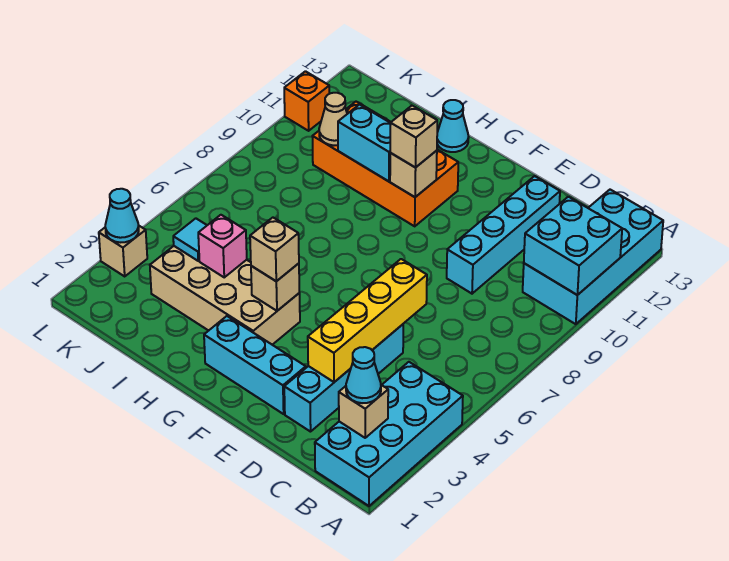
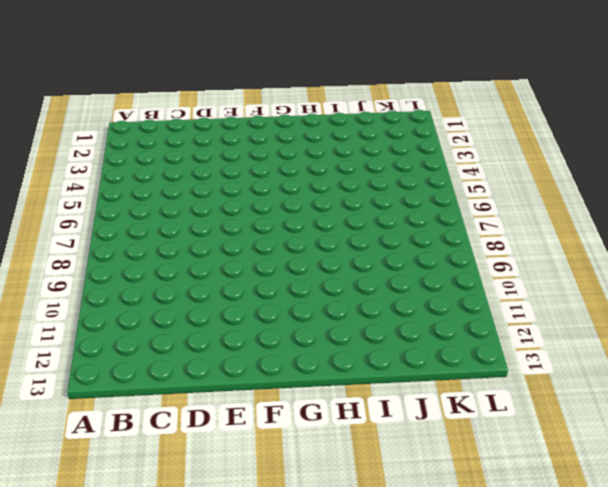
none -> cyan brick A1:B4 level 1
none -> cyan brick A10:B13 level 1
none -> cyan brick D2:D5 level 1

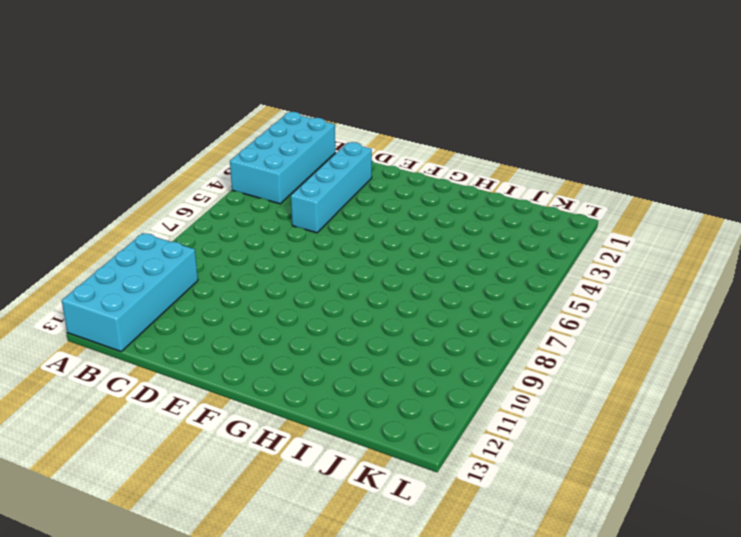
none -> cyan brick D9:D12 level 1
none -> cyan brick E2:G2 level 1
none -> tan brick G3:J4 level 1

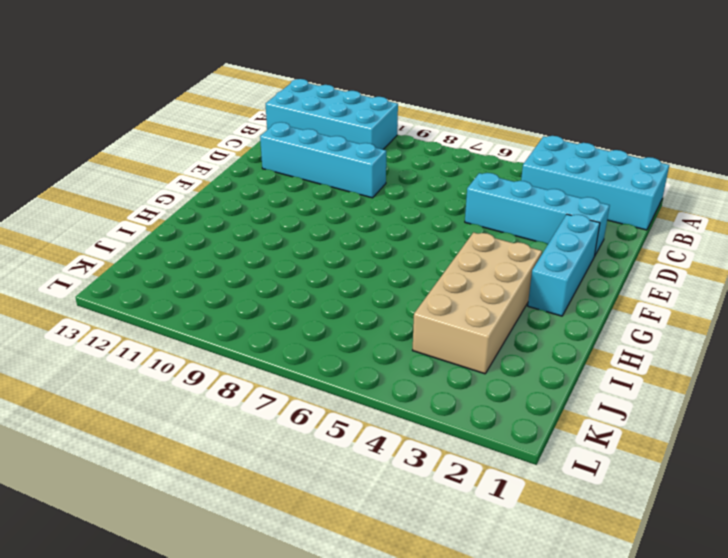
none -> orange brick G10:J11 level 1
none -> cyan cone H13 level 1
none -> tan brick L3 level 1

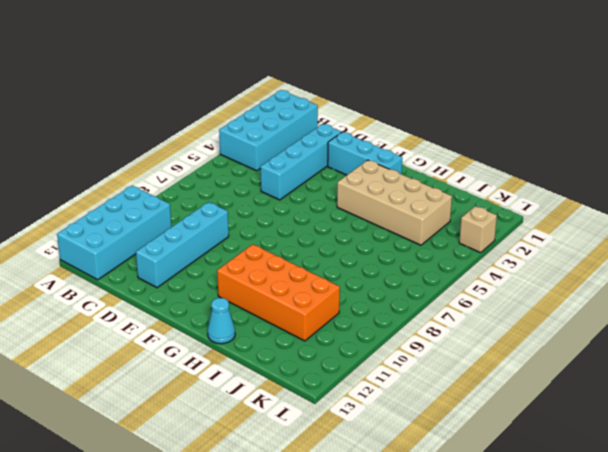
none -> orange brick L11 level 1
none -> cyan brick A10:B11 level 2
none -> tan brick B2 level 2

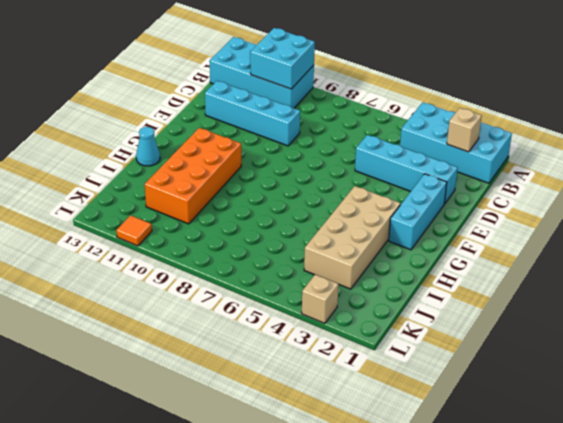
orange tile L11 level 1 -> orange brick L11 level 1
none -> yellow brick D3:D6 level 2
none -> tan brick G4 level 2
none -> tan brick G10 level 2

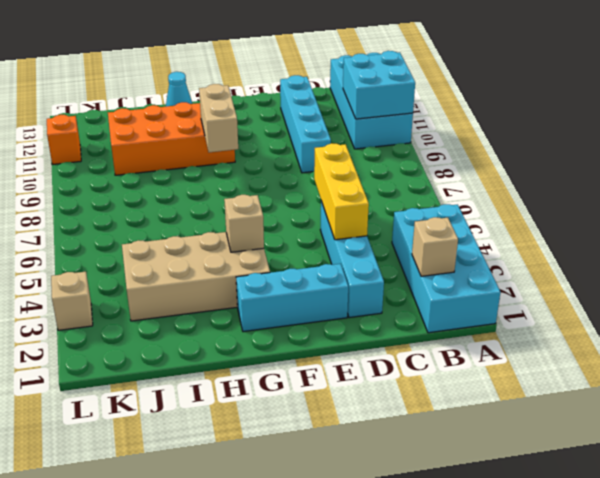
yellow brick D4:D6 level 2 -> yellow brick D3:D6 level 2
tan brick G9:G10 level 2 -> tan brick G10 level 2
none -> cyan brick H10:I10 level 2
none -> pink brick I4 level 2
none -> cyan tile J4 level 2

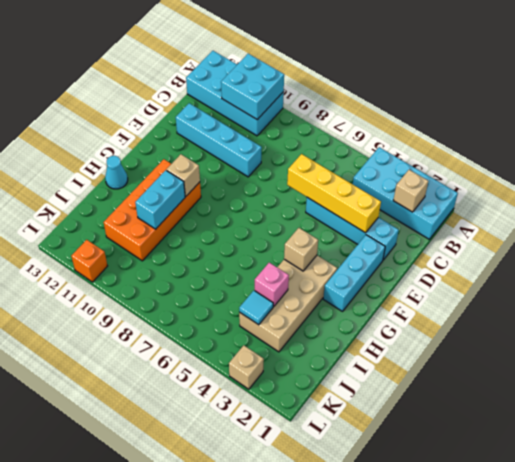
none -> tan cone J10 level 2
none -> cyan cone L3 level 2
none -> cyan cone B2 level 3

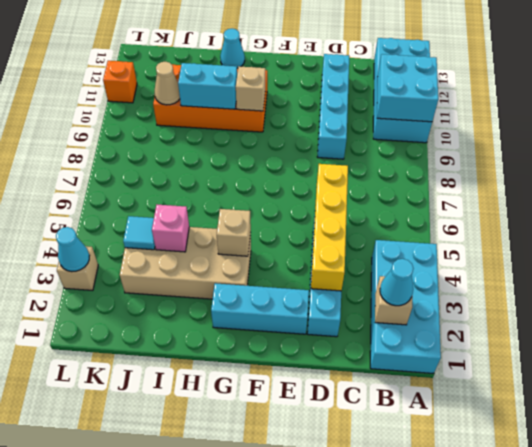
none -> tan brick G4 level 3
none -> tan brick G10 level 3

